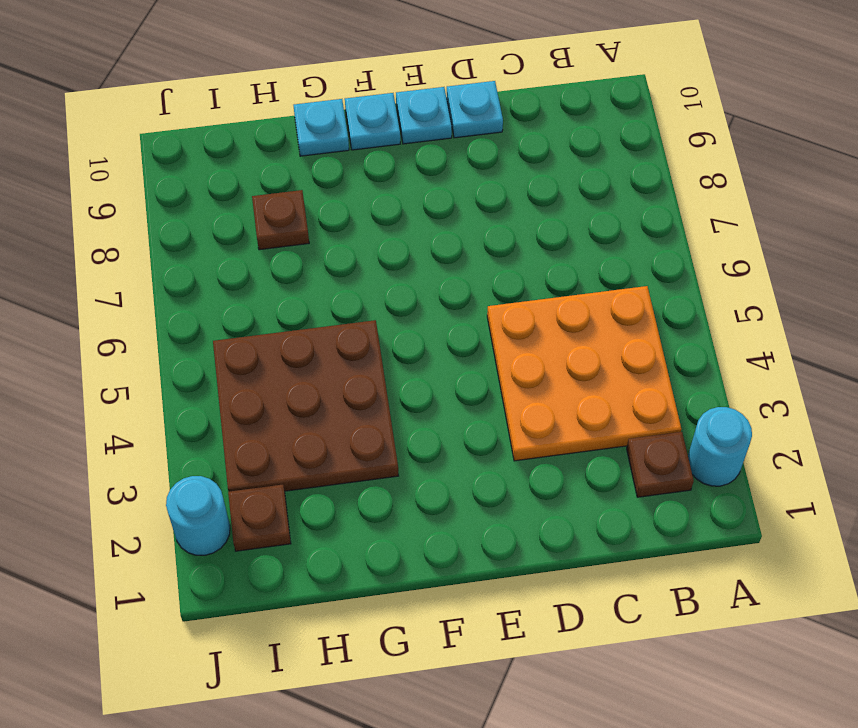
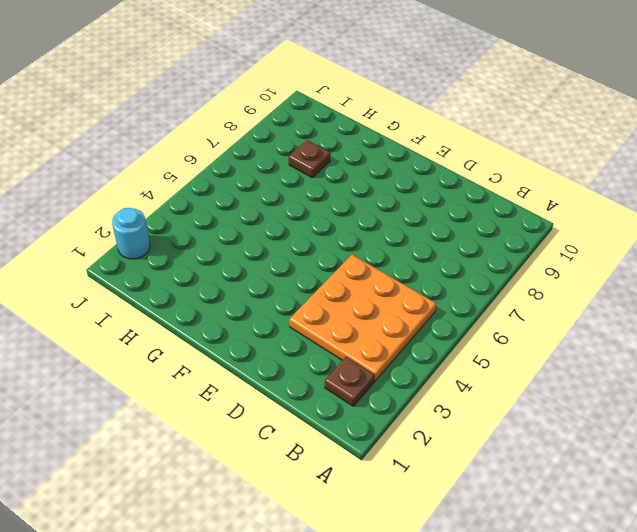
none -> cyan round brick A2 level 1
none -> cyan plate D10 level 1

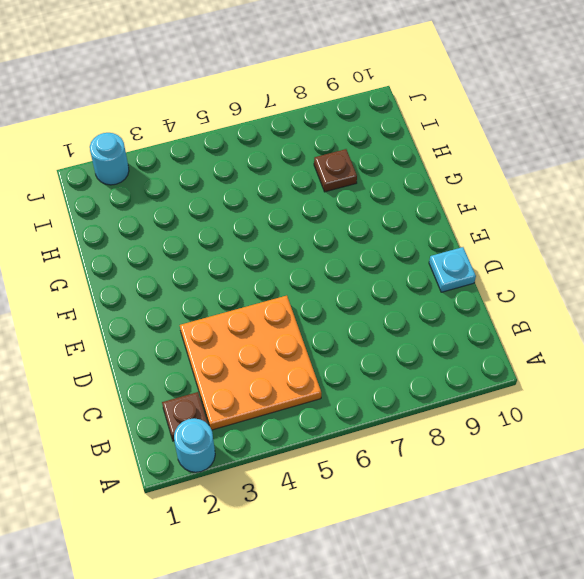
none -> cyan plate E10 level 1
none -> cyan plate F10 level 1

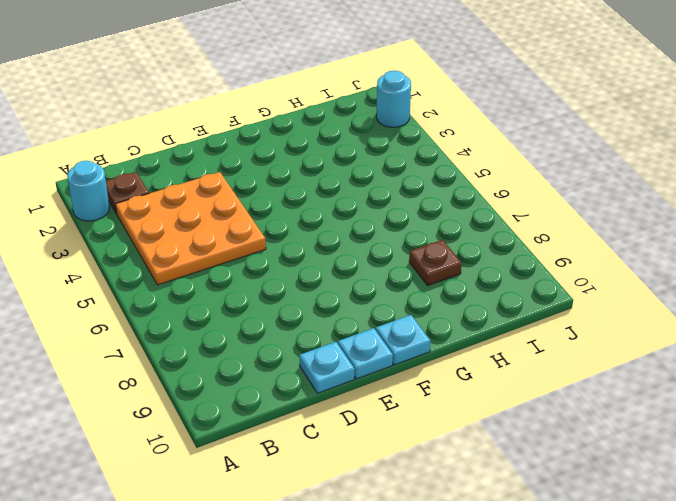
none -> brown plate G3:I5 level 1
none -> cyan plate G10 level 1

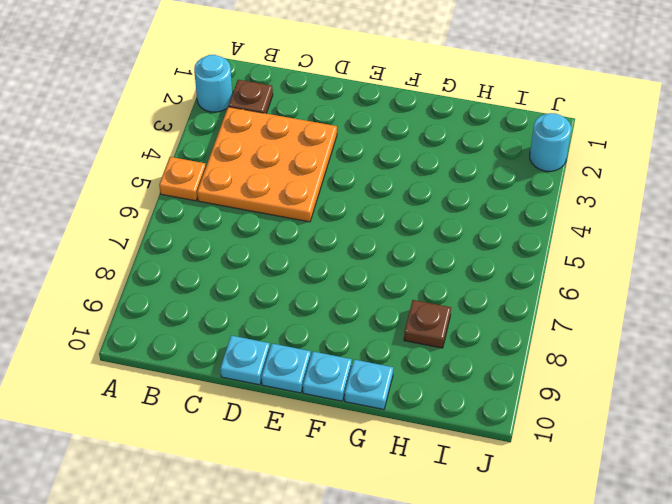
orange plate A5 level 1 -> none
none -> brown plate G3:I5 level 1
none -> brown plate I2 level 1

